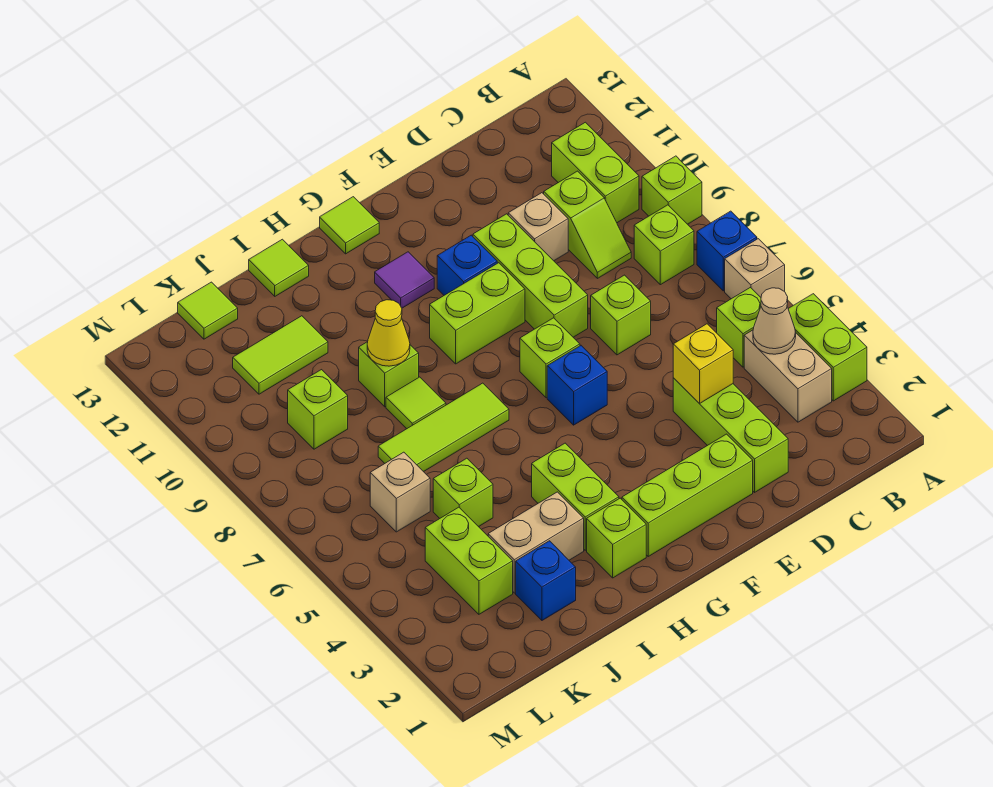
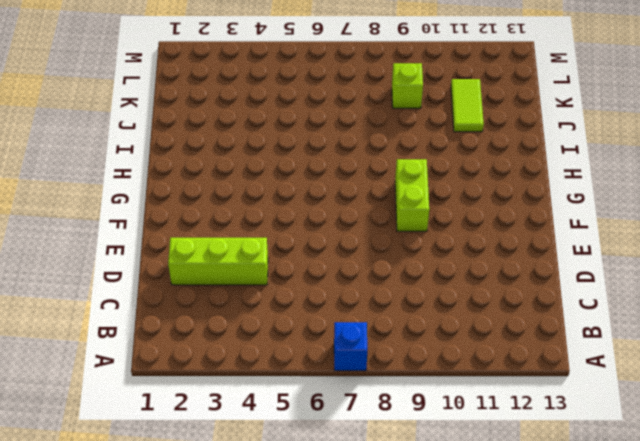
none -> lime brick A3:A4 level 1
none -> tan brick A6 level 1
none -> lime brick A9 level 1
none -> tan brick B3:B4 level 1

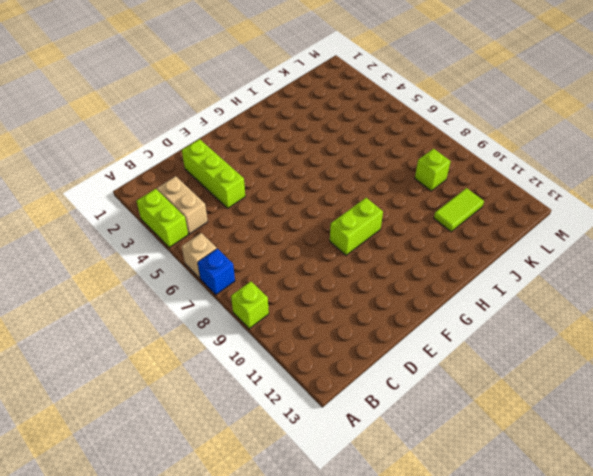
none -> lime brick B5 level 1
none -> lime brick B8 level 1
none -> lime brick B10:B11 level 1
none -> lime slope C9:C10 level 1 top 10

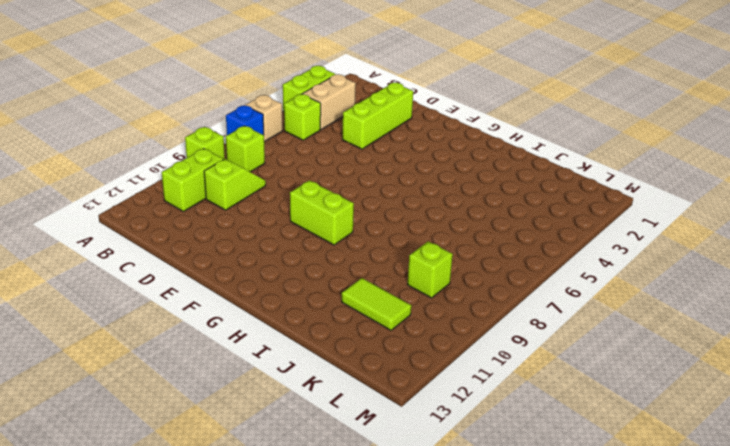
none -> lime brick D7 level 1
none -> tan brick D10 level 1
none -> lime brick E2:G2 level 1
none -> lime brick E8:E10 level 1

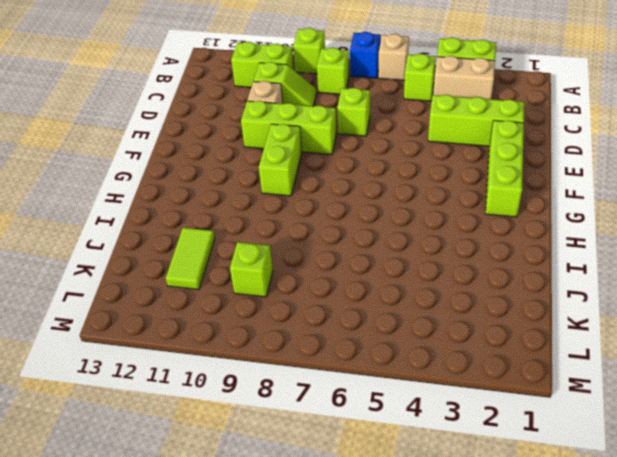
none -> blue brick F6 level 1
none -> lime brick F7 level 1
none -> blue brick F10 level 1
none -> purple tile G11 level 1

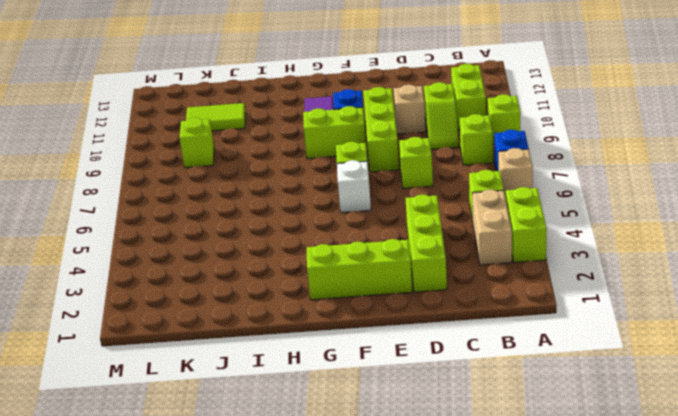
white brick F6 level 1 -> blue brick F6 level 1
none -> lime tile G13 level 1
none -> lime brick H2 level 1
none -> lime brick H3:H4 level 1
none -> lime tile H7:J7 level 1

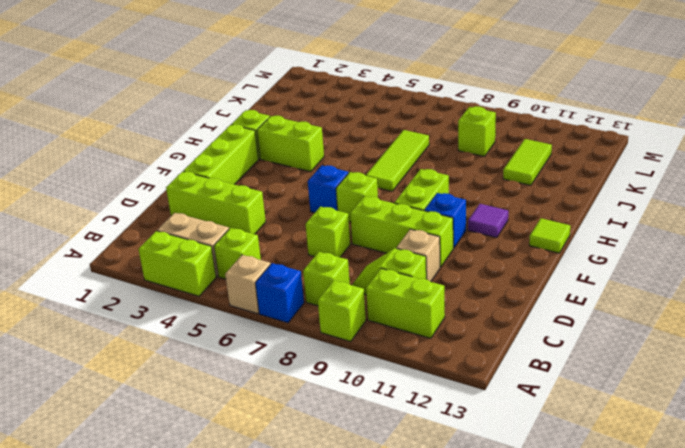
none -> tan brick I3:J3 level 1
none -> lime tile I8 level 1
none -> lime brick I9 level 1
none -> lime tile I13 level 1

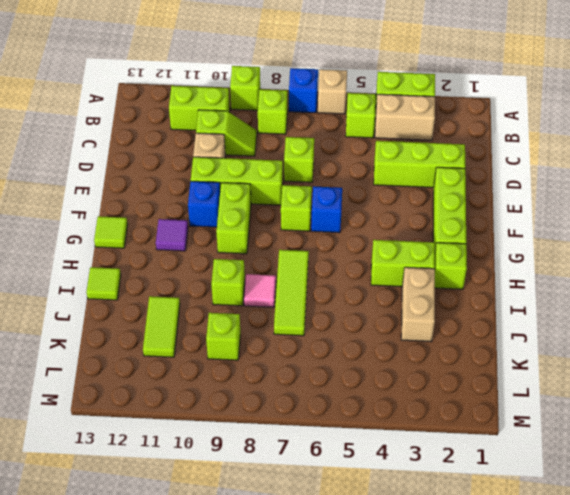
pink tile I8 level 1 -> lime tile I8 level 1
none -> blue brick J2 level 1
none -> lime brick J5 level 1
none -> lime brick K3:K4 level 1
none -> tan brick K6 level 1

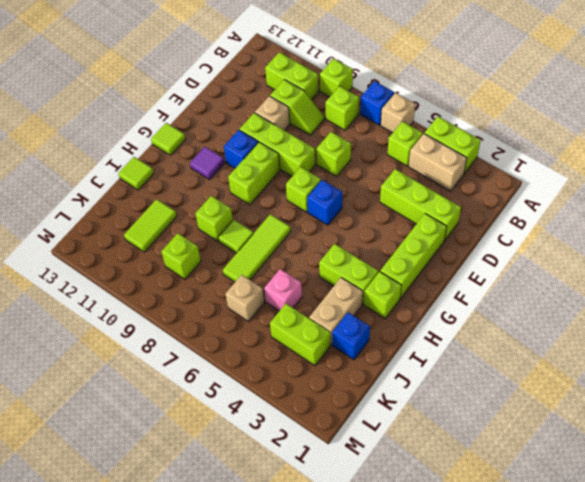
pink brick J5 level 1 -> lime brick J5 level 1
none -> lime tile K13 level 1
none -> tan cone B4 level 2
none -> yellow brick D4 level 2
none -> yellow cone I9 level 2

